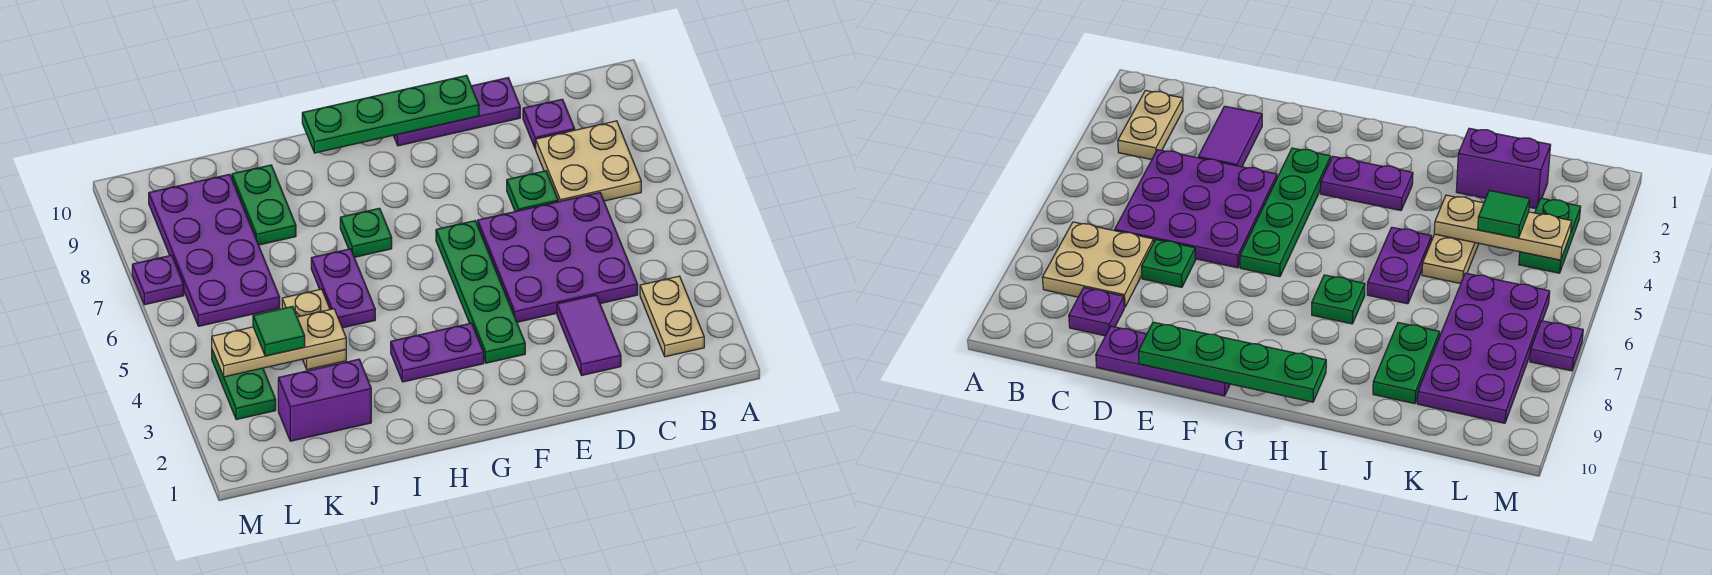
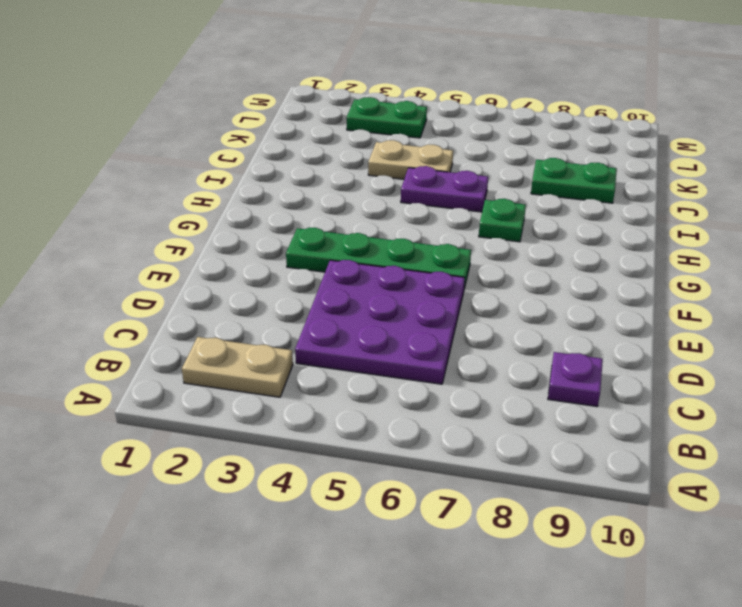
none -> tan plate B7:C8 level 1
none -> purple tile D2:D3 level 1
none -> green plate D7 level 1

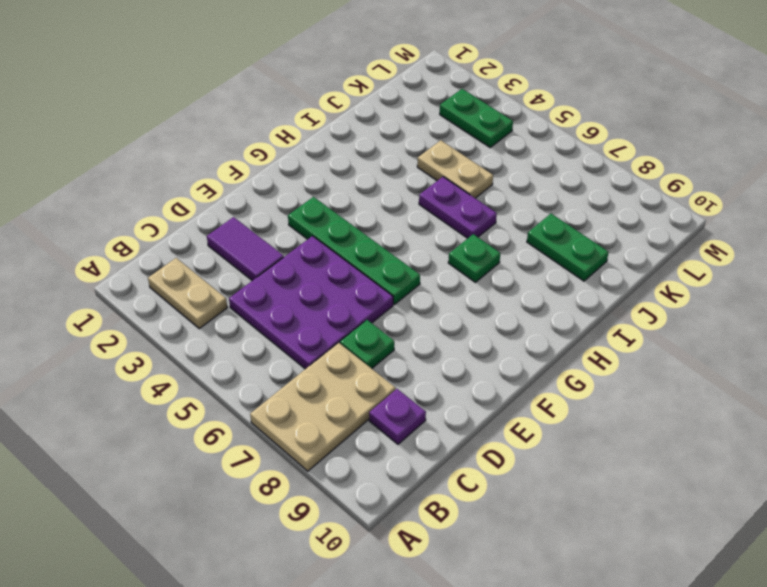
tan plate A7:C8 level 1 -> tan plate B7:C8 level 1
none -> purple plate D10:F10 level 1
none -> purple plate G3:H3 level 1
none -> purple brick J2:K2 level 1

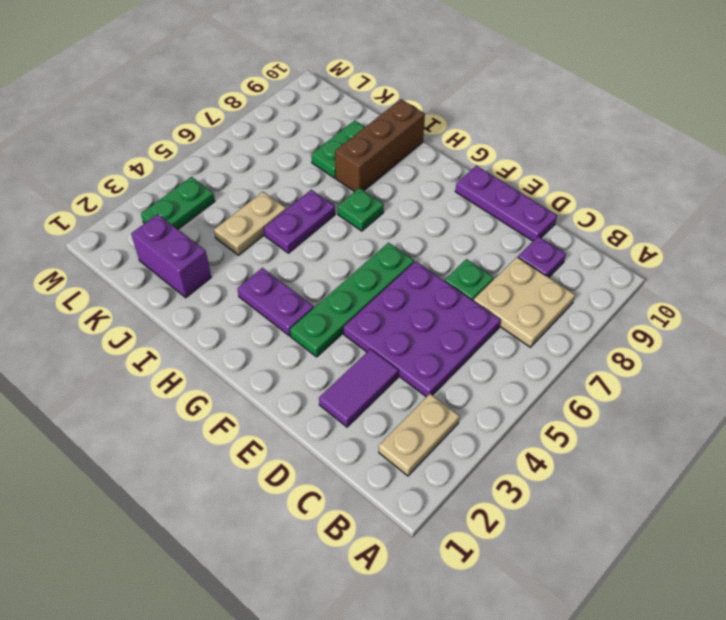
brown brick I8:I10 level 1 -> none
none -> purple plate K6:L9 level 1
none -> purple plate M7 level 1
none -> green plate E10:H10 level 2

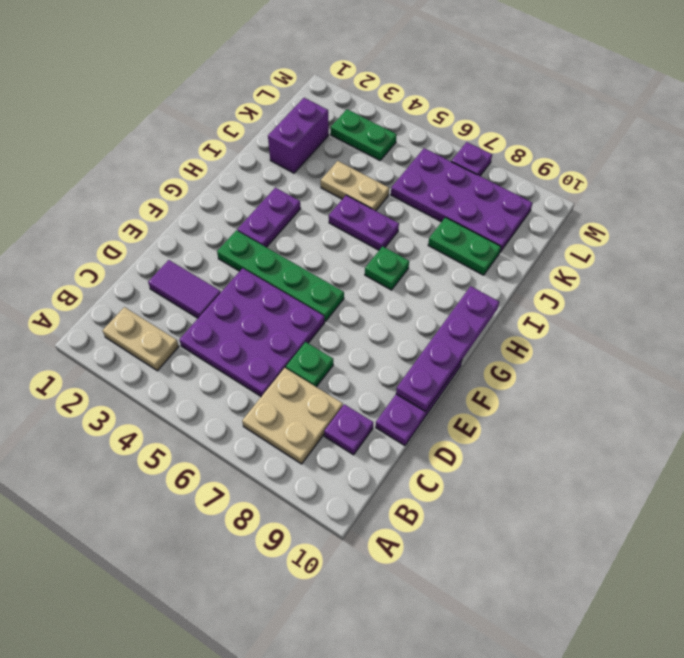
purple plate E10:H10 level 2 -> green plate E10:H10 level 2
none -> tan plate J4:L4 level 2
none -> green tile K4 level 3

